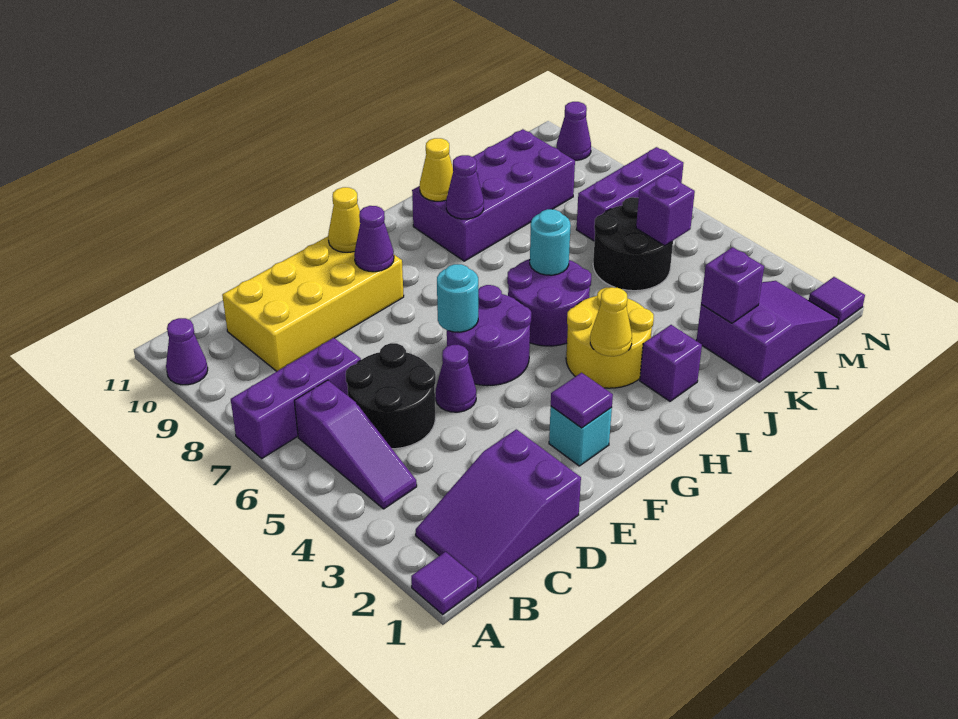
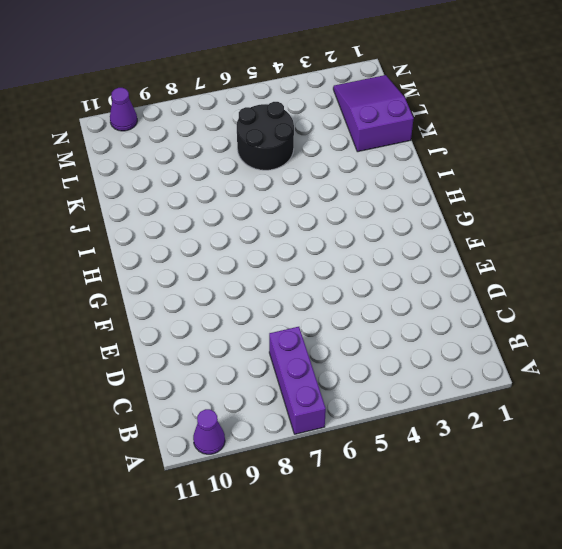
none -> purple tile A1 level 1
none -> purple slope B1:D2 level 1 top D
none -> purple slope B4:B6 level 1 top 6

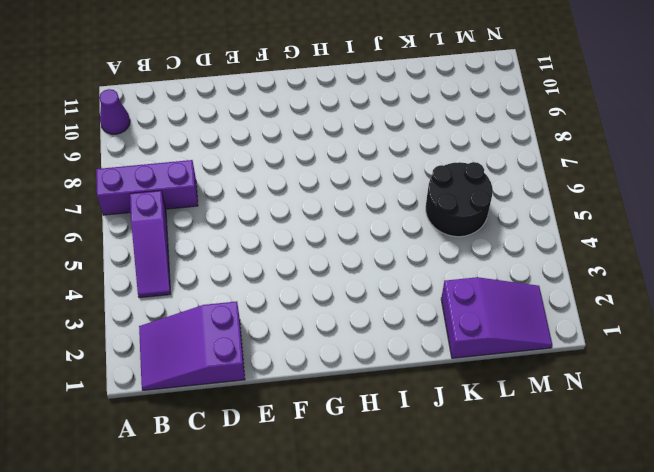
none -> purple tile A1 level 1
none -> black round brick C5:D6 level 1
none -> yellow brick C9:F10 level 1

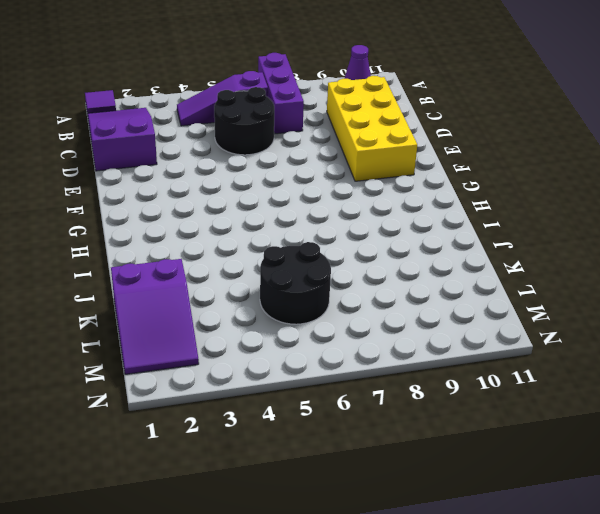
none -> purple cone E5 level 1
none -> cyan brick F2 level 1
none -> purple round brick F5:G6 level 1

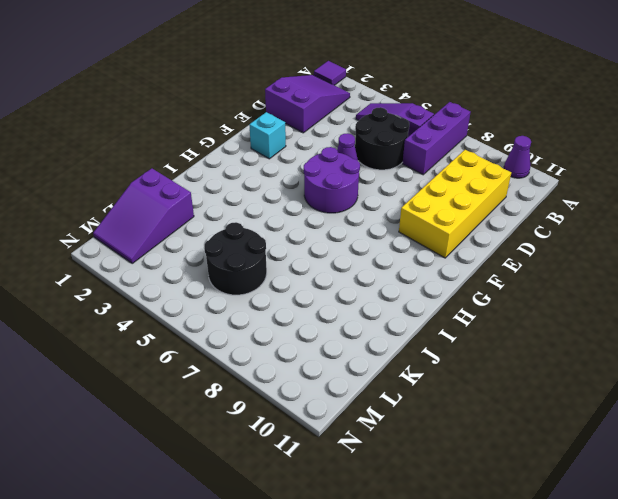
none -> yellow round brick H3:I4 level 1
none -> purple round brick H5:I6 level 1
none -> purple brick I2 level 1

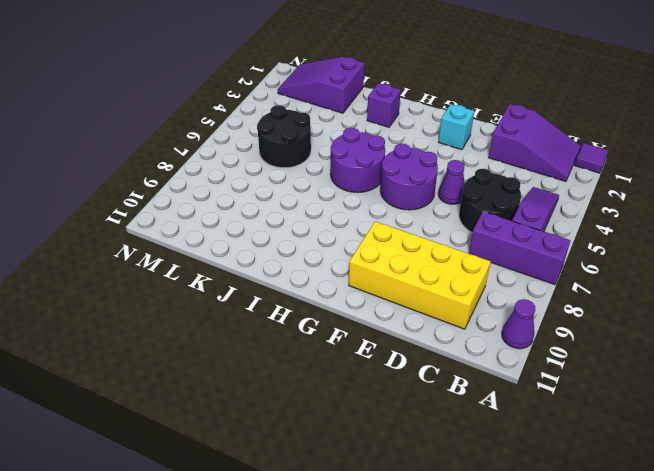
none -> yellow round brick H3:I4 level 1
none -> purple brick I9:L10 level 1
none -> purple brick L7:N7 level 1

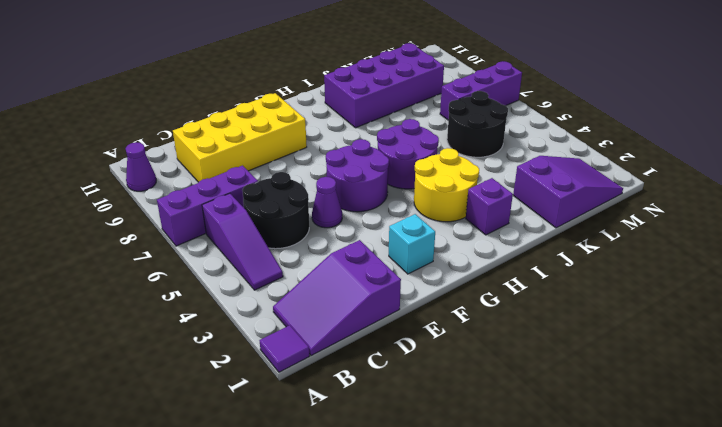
none -> purple tile N1 level 1
none -> purple cone N10 level 1
none -> purple tile F2 level 2

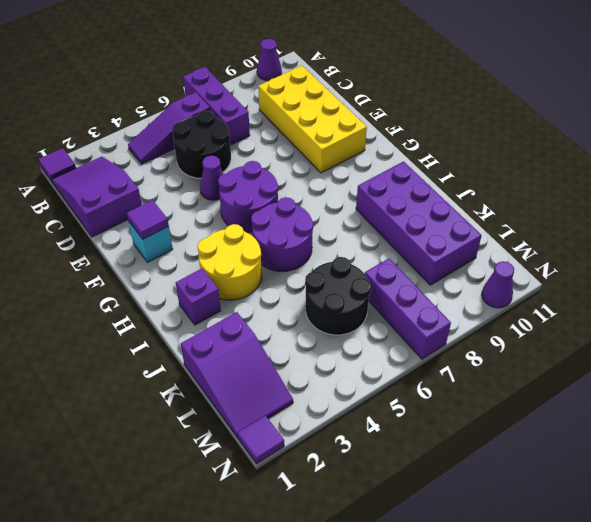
none -> cyan round brick F6 level 2
none -> purple cone F9 level 2
none -> yellow cone F10 level 2

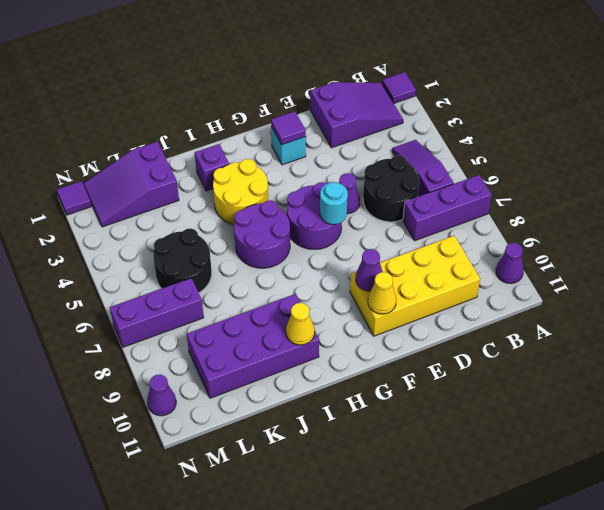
none -> yellow cone H3 level 2
none -> cyan round brick I6 level 2
none -> purple cone I9 level 2

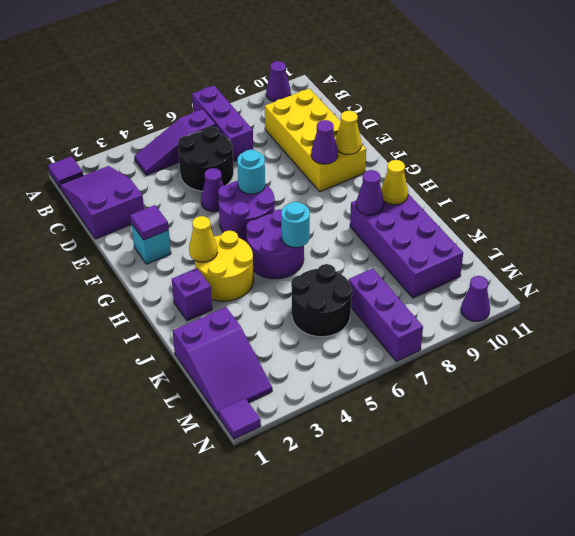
none -> purple brick K2 level 2
none -> purple brick L5 level 2

